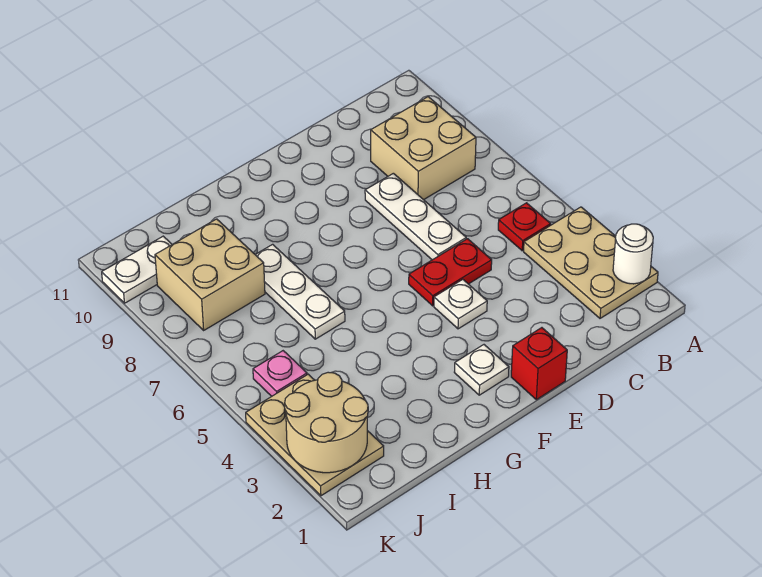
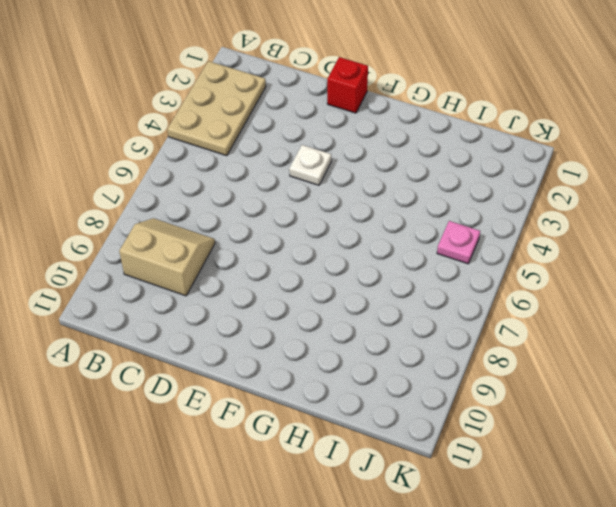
tan slope B8:C9 level 1 top 9 -> tan brick B8:C9 level 1
none -> red plate B5 level 1
none -> red plate D5:E5 level 1
none -> white plate D6:D8 level 1

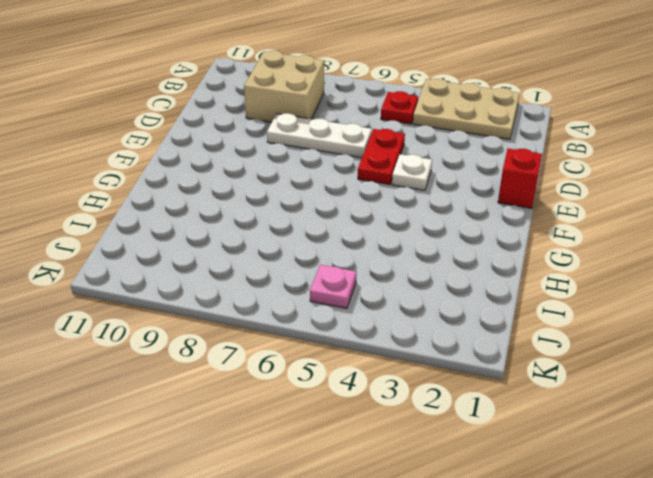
none -> white plate F2 level 1
none -> white plate H6:H8 level 1
none -> tan brick I8:J9 level 1

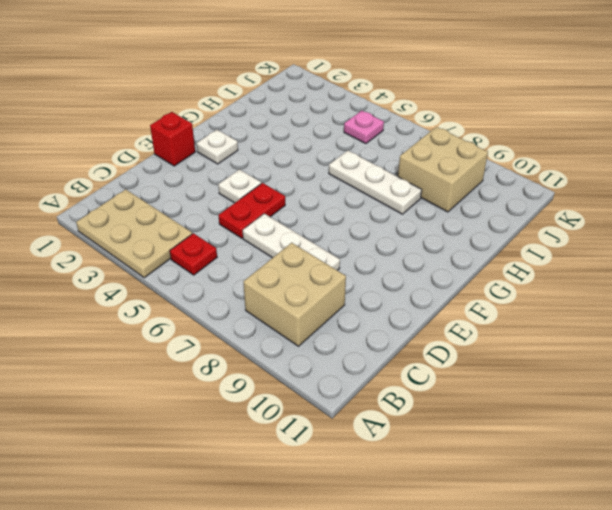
none -> tan plate J2:K4 level 1
none -> white plate J10:K10 level 1
none -> white round brick A2 level 2

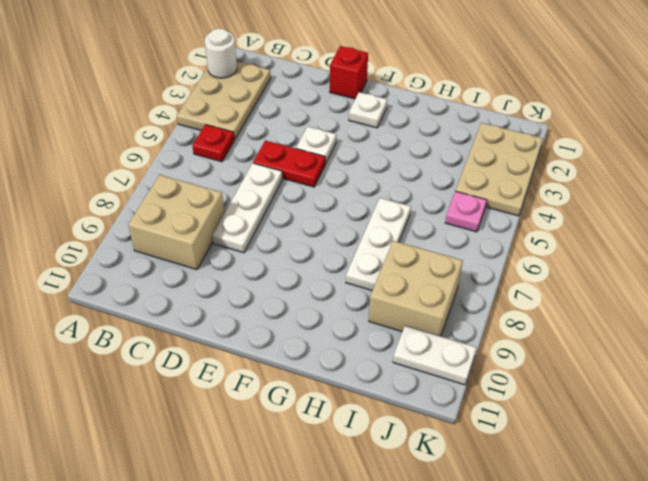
none -> tan round brick J2:K3 level 2

